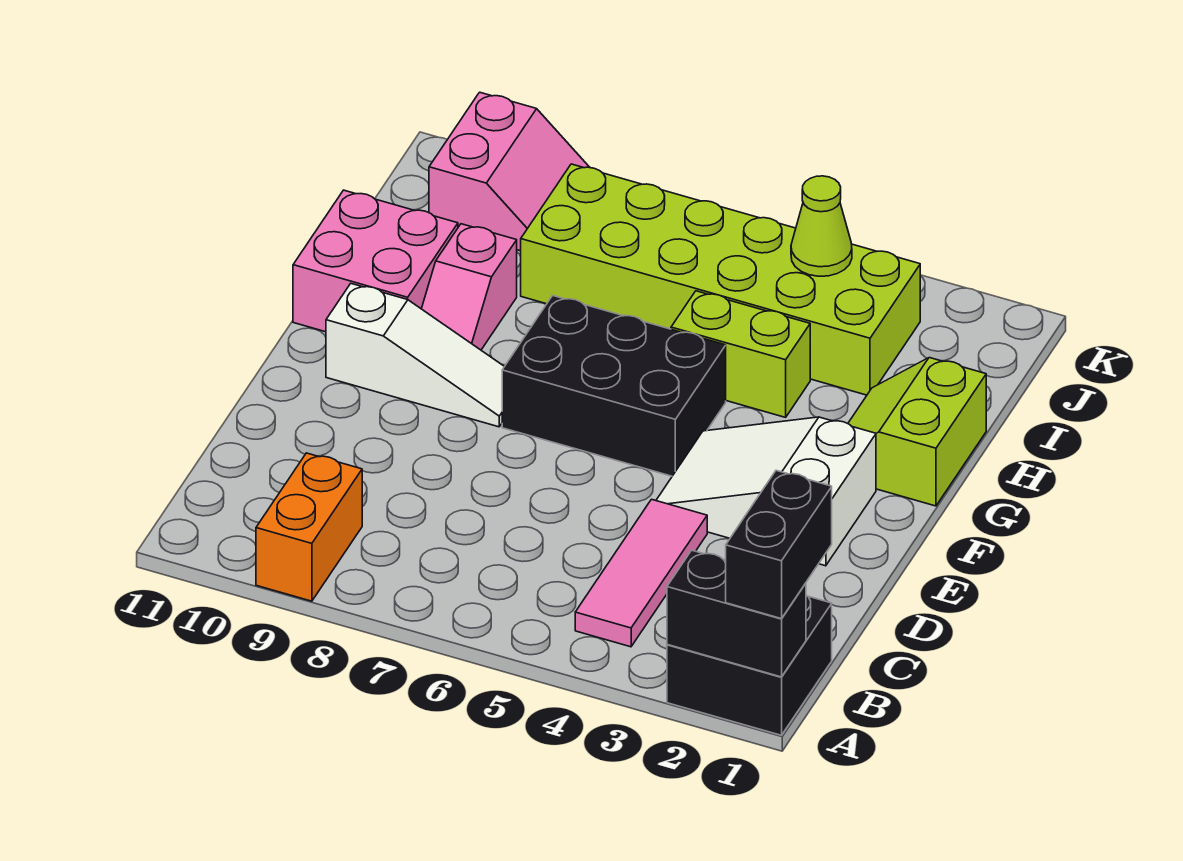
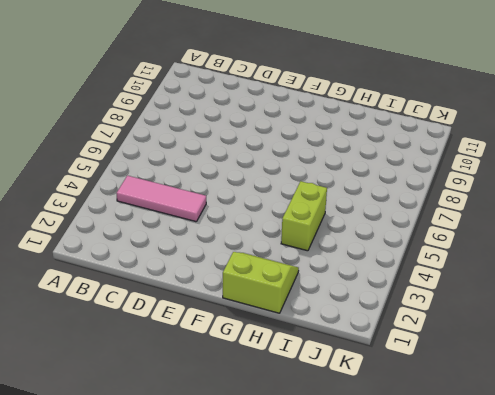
none -> black brick A1:B2 level 1
none -> orange brick A9:B9 level 1
none -> white slope E2:F4 level 1 top 2

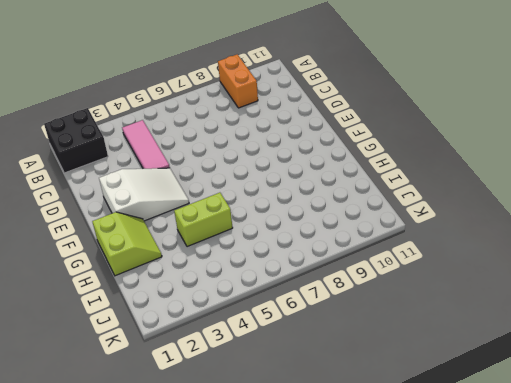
none -> black brick F5:G7 level 1
none -> white slope F8:F10 level 1 top 10
none -> pink slope G9:H9 level 1 top H

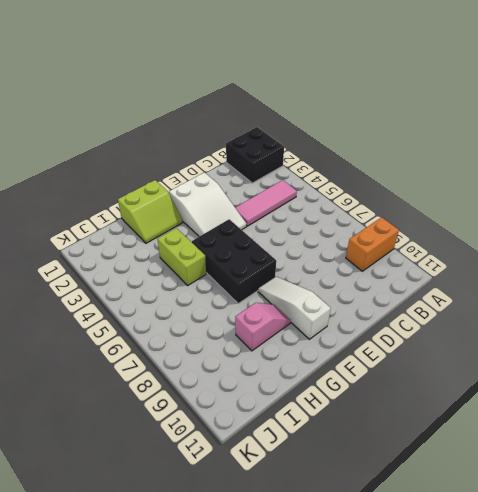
none -> pink brick G10:H11 level 1
none -> lime brick I3:J8 level 1
none -> pink slope J9:K10 level 1 top 10

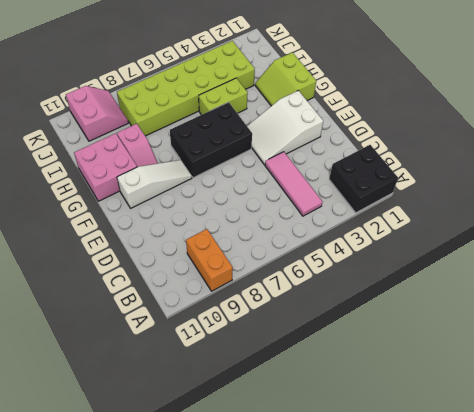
none -> black brick A1:A2 level 2
none -> lime cone J4 level 2
none -> black brick A1:B1 level 3

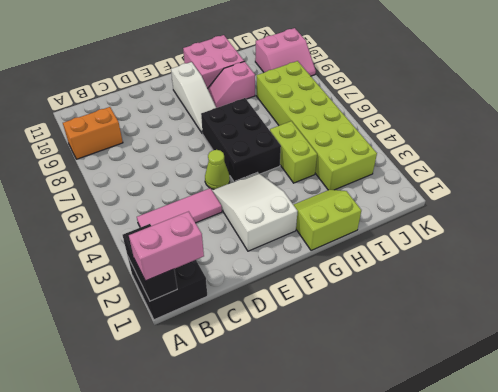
pink brick A1:B1 level 3 -> black brick A1:B1 level 3
lime cone E5 level 1 -> lime cone J4 level 2

